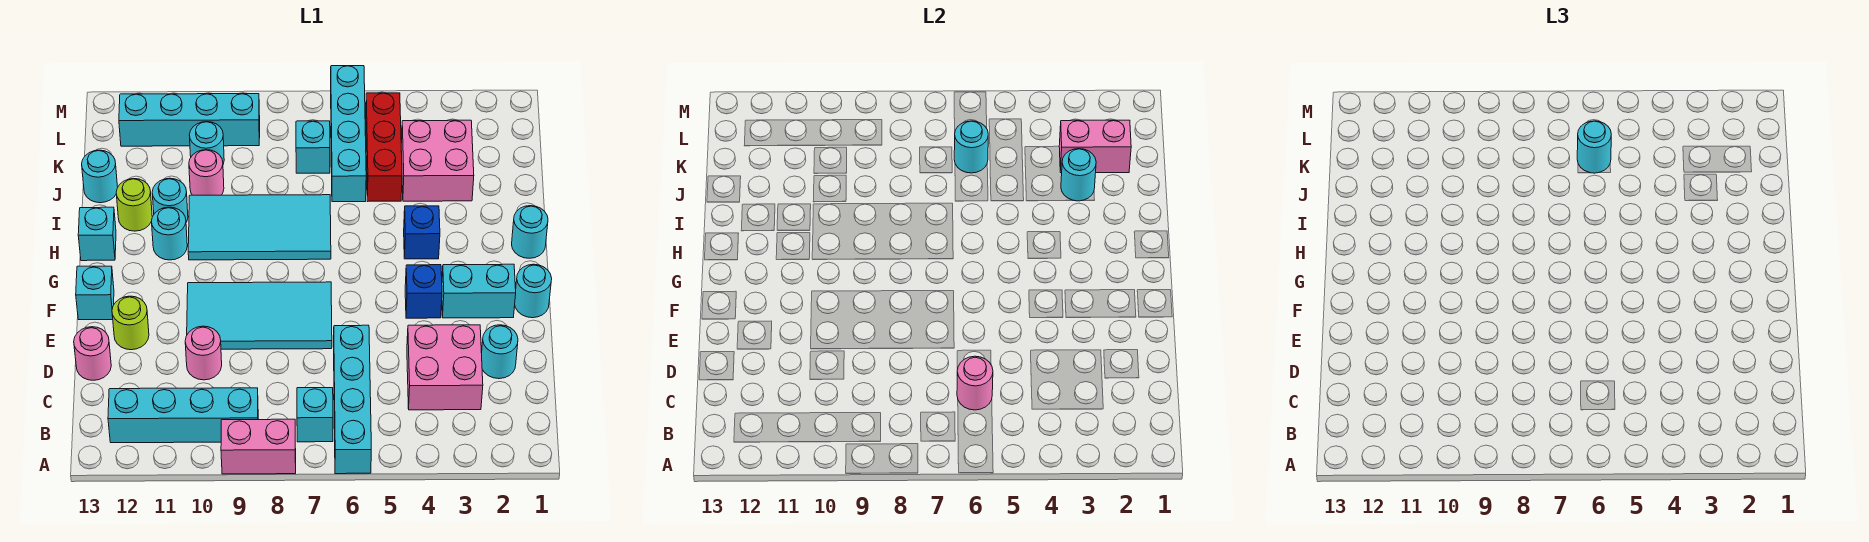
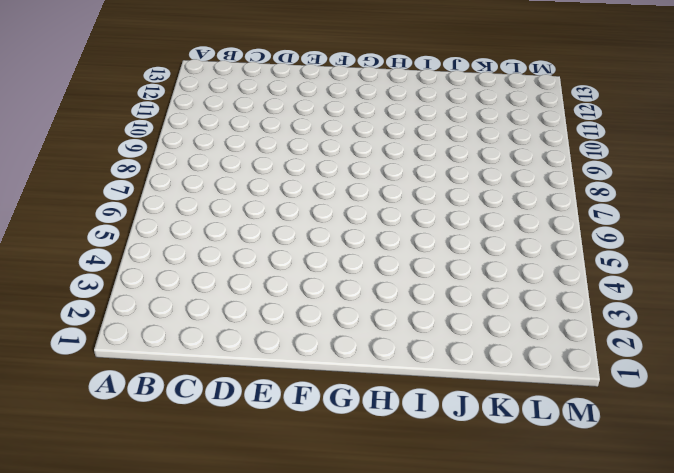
none -> cyan brick A6:D6 level 1
none -> pink brick A8:A9 level 1
none -> cyan brick B7 level 1
none -> cyan brick B9:B12 level 1

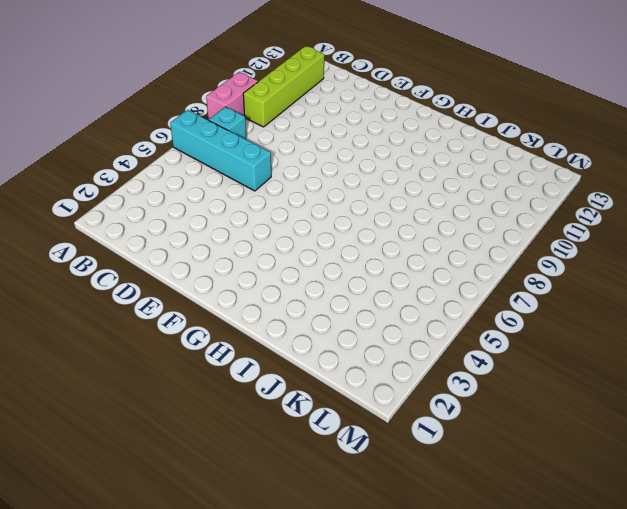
lime brick B9:B12 level 1 -> cyan brick B9:B12 level 1
none -> pink brick C3:D4 level 1
none -> cyan round brick D2 level 1
none -> pink round brick D10 level 1
none -> pink round brick D13 level 1

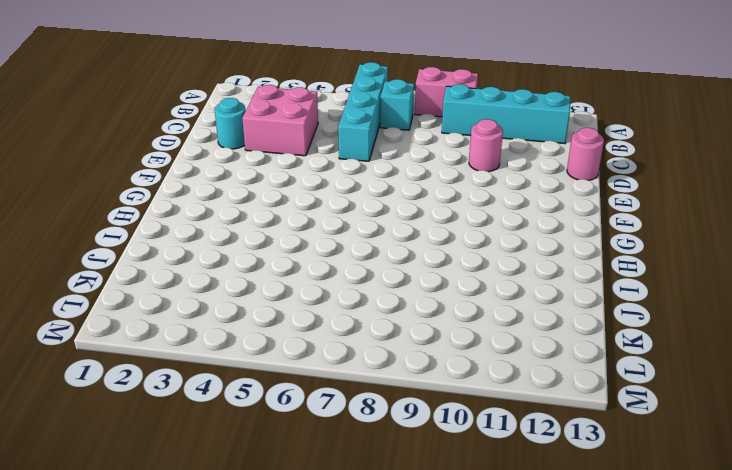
none -> cyan tile E7:F10 level 1
none -> lime round brick E12 level 1
none -> cyan round brick F1 level 1
none -> cyan brick F2:F3 level 1

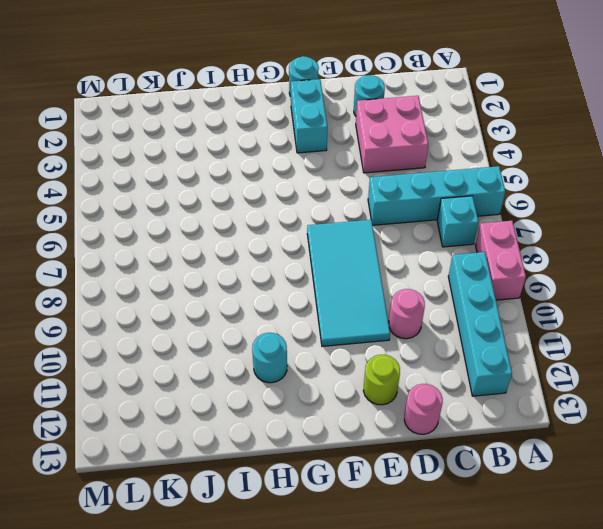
none -> blue brick F4 level 1
none -> cyan brick F13 level 1
none -> cyan round brick H1 level 1
none -> blue brick H4 level 1

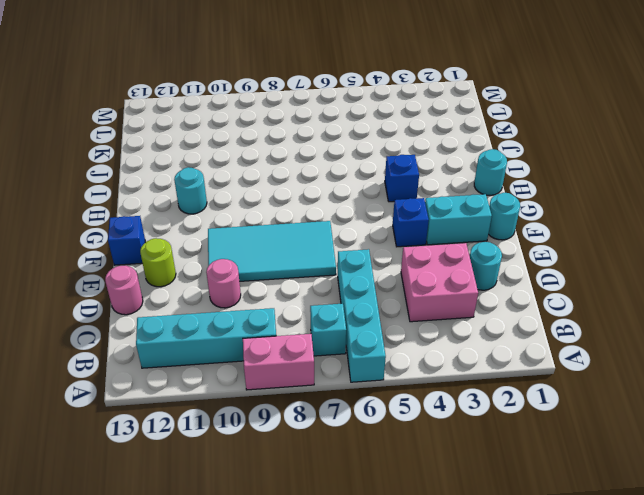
blue brick F13 level 1 -> cyan brick F13 level 1
none -> cyan tile H7:I10 level 1
none -> cyan brick H13 level 1
none -> cyan round brick I11 level 1
none -> lime round brick I12 level 1

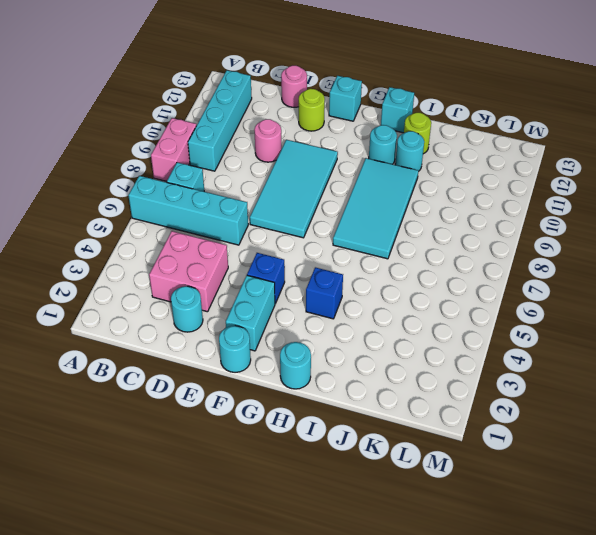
none -> pink brick J3:K4 level 1
none -> red brick J5:L5 level 1
none -> cyan brick J6:M6 level 1
none -> pink round brick J10 level 1

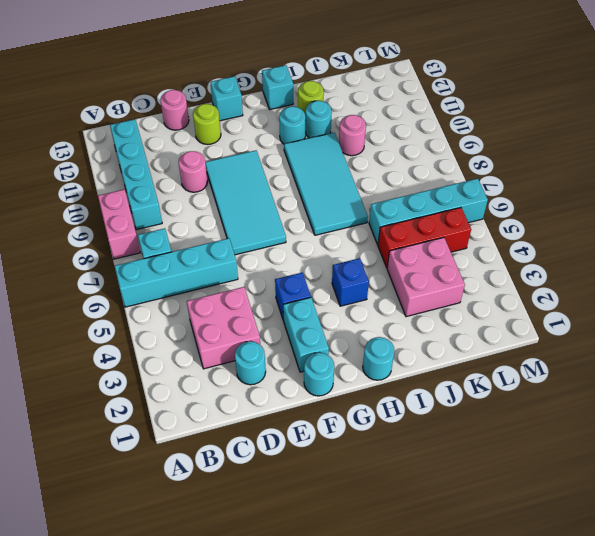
none -> cyan round brick J13 level 1
none -> cyan brick K7 level 1
none -> cyan round brick K10 level 1
none -> cyan brick L9:L12 level 1

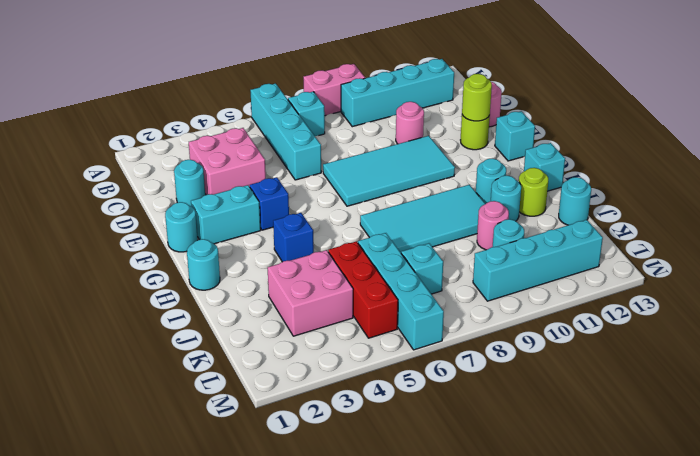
lime round brick E12 level 2 -> none
none -> pink round brick C6 level 2
none -> cyan round brick J3 level 2
none -> pink brick K2:K3 level 2
none -> cyan round brick K6 level 2

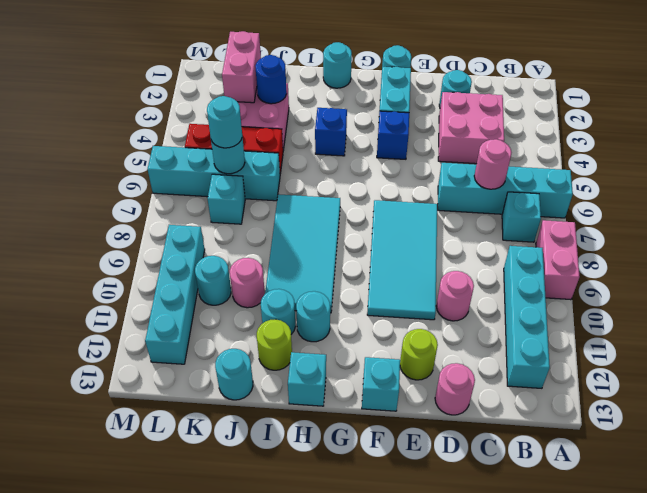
blue round brick J3 level 2 -> cyan round brick J3 level 2

